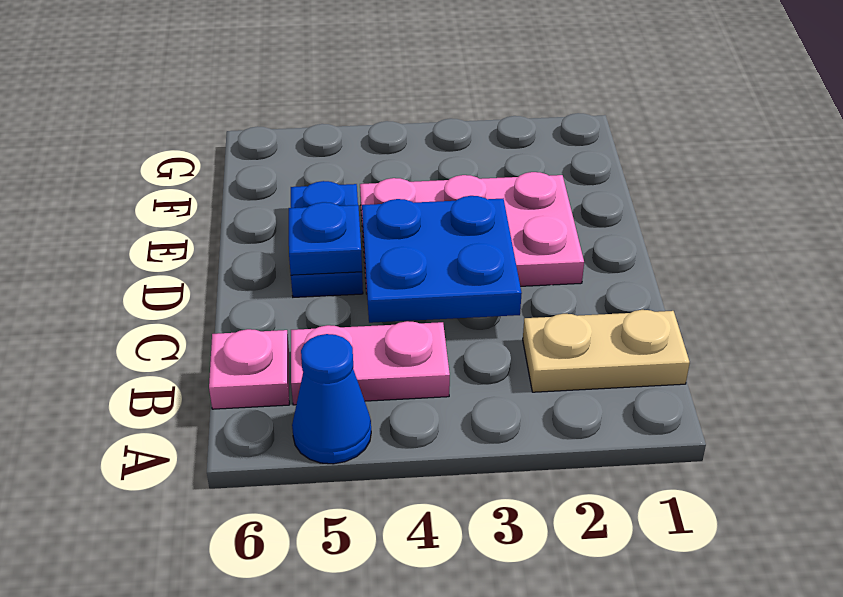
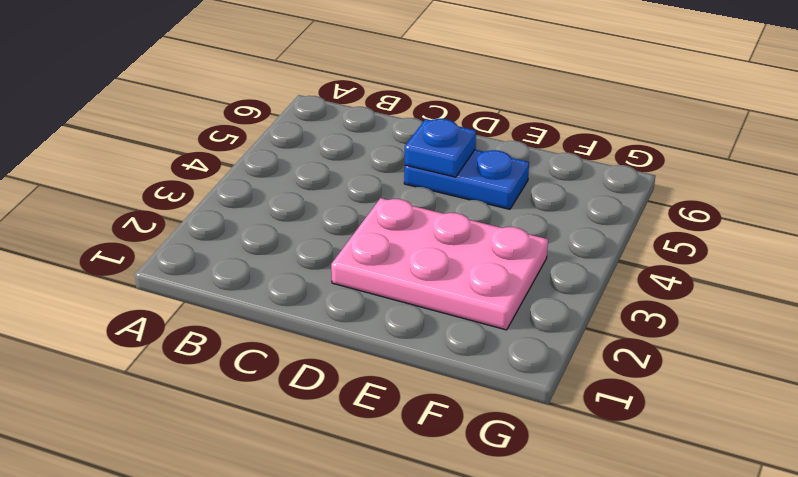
pink plate D2:F3 level 1 -> pink plate D2:E4 level 1
none -> blue cone A5 level 1
none -> tan plate B1:B2 level 1

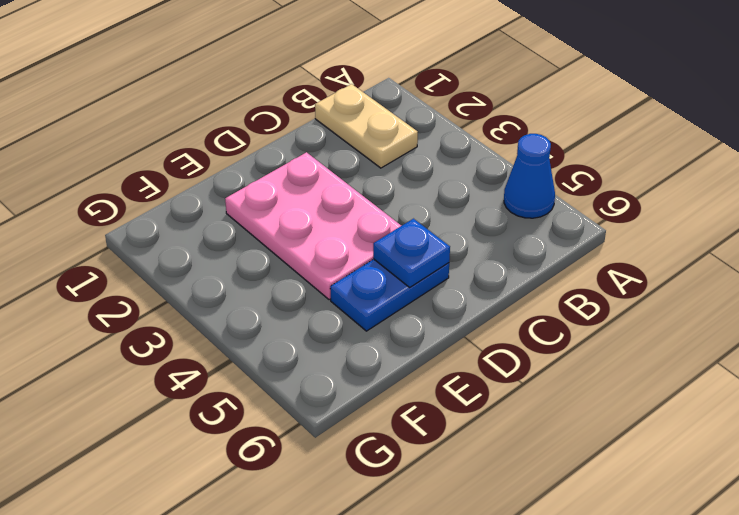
none -> pink plate B4:B5 level 1
none -> pink plate B6 level 1

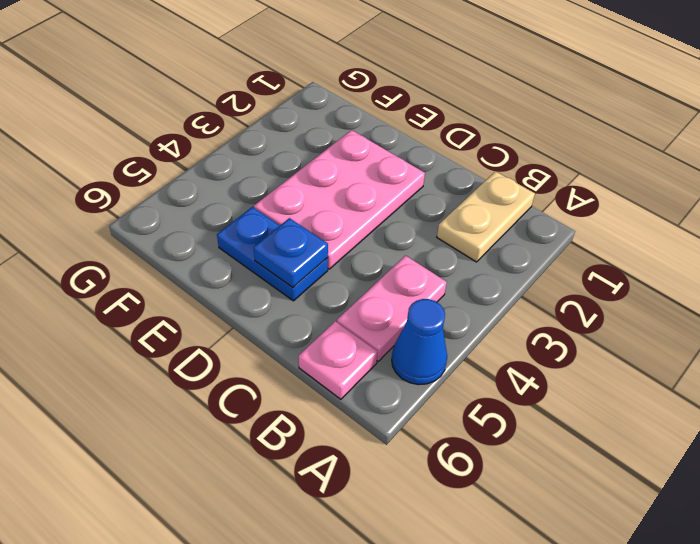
none -> blue plate C3:D4 level 2

